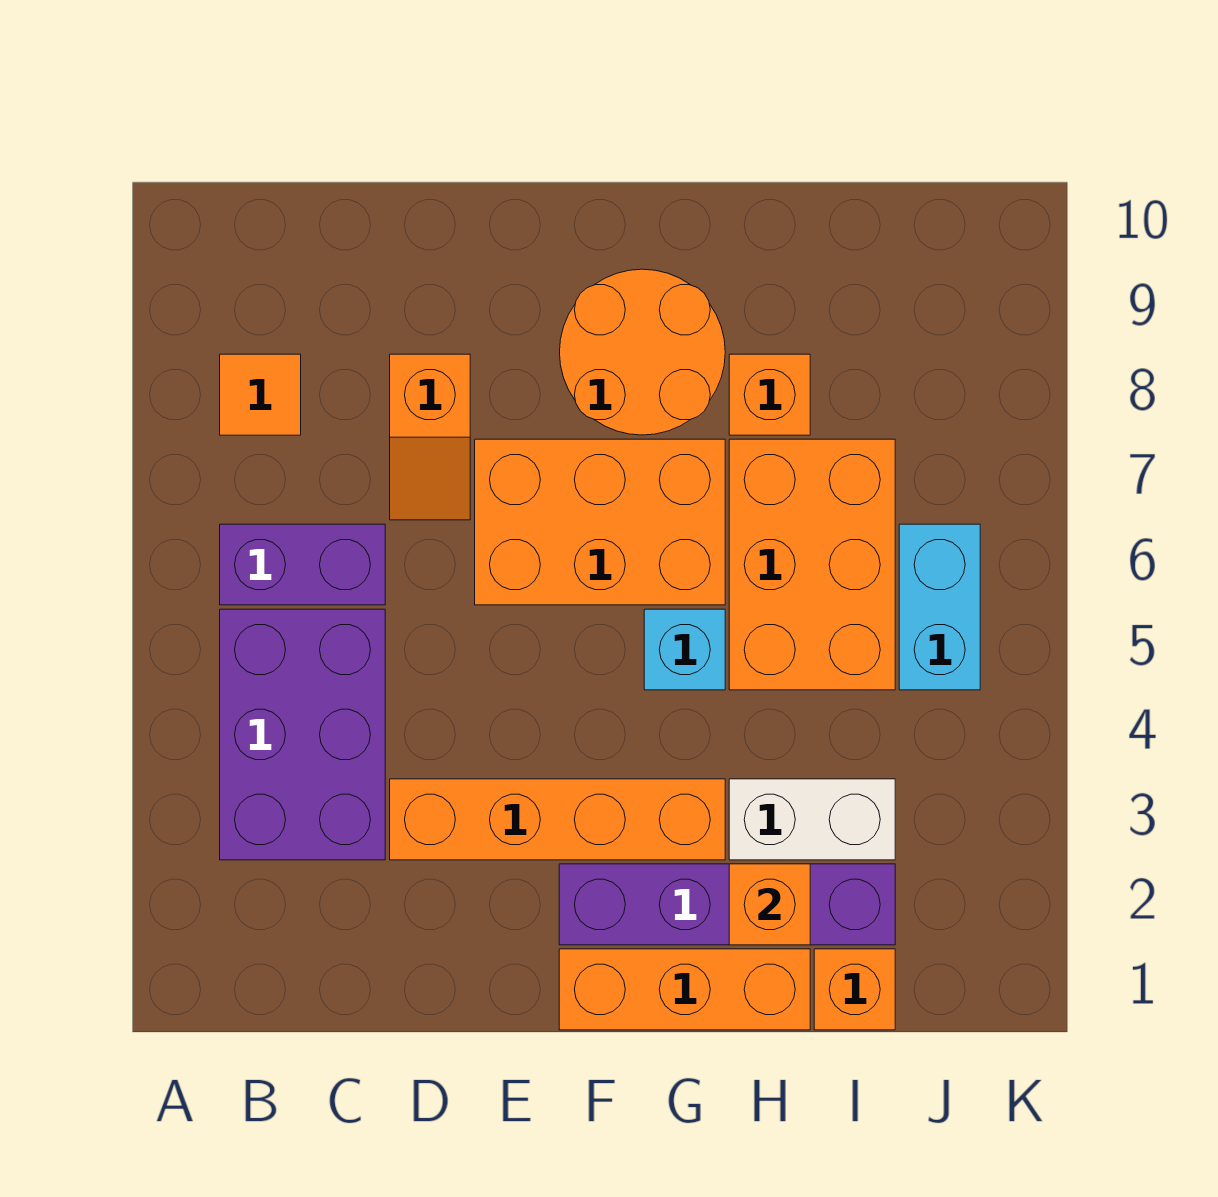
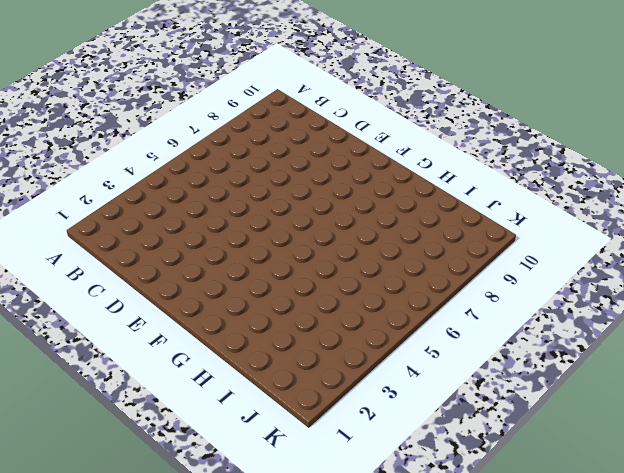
none -> purple brick B3:C5 level 1
none -> purple brick B6:C6 level 1
none -> orange tile B8 level 1

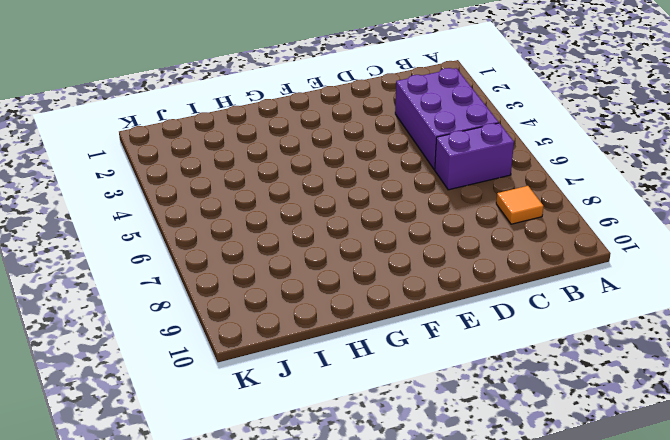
none -> orange brick D3:G3 level 1
none -> orange slope D7:D8 level 1 top 8
none -> orange brick E6:G7 level 1

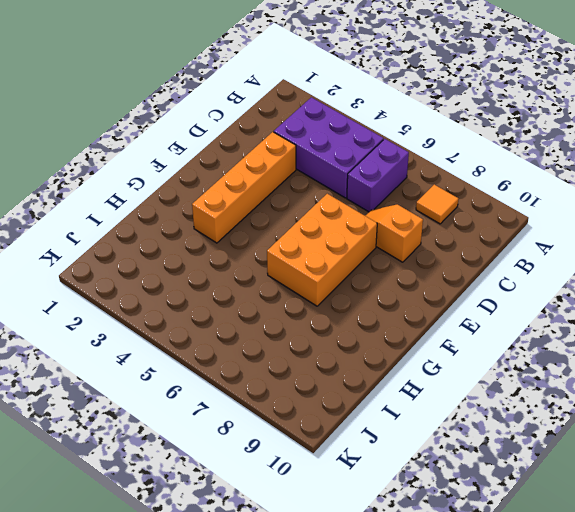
none -> orange brick F1:H1 level 1
none -> purple brick F2:I2 level 1
none -> orange round brick F8:G9 level 1

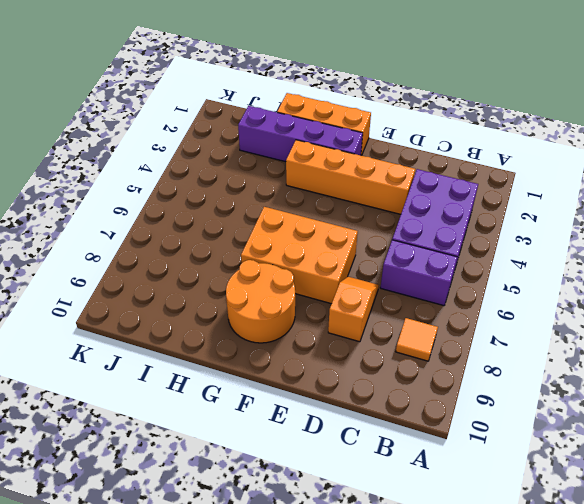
none -> cyan brick G5 level 1
none -> white brick H3:I3 level 1
none -> orange brick H5:I7 level 1

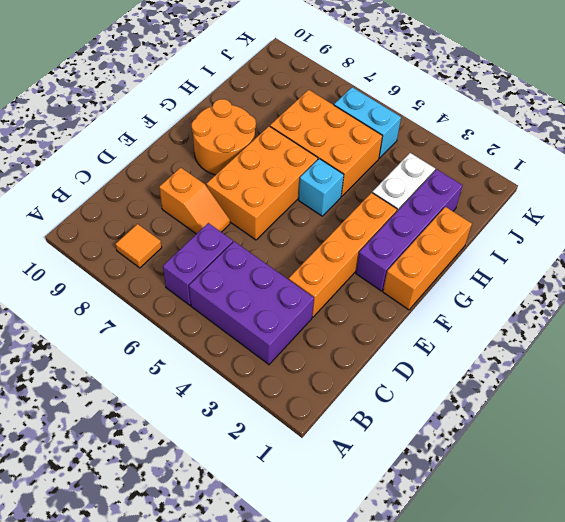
none -> orange brick H8 level 1
none -> orange brick I1 level 1
none -> orange brick H2 level 2

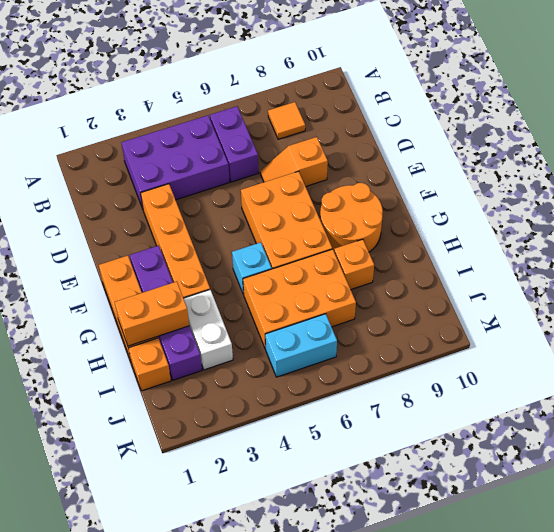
orange brick H1:H2 level 2 -> orange brick H2 level 2

